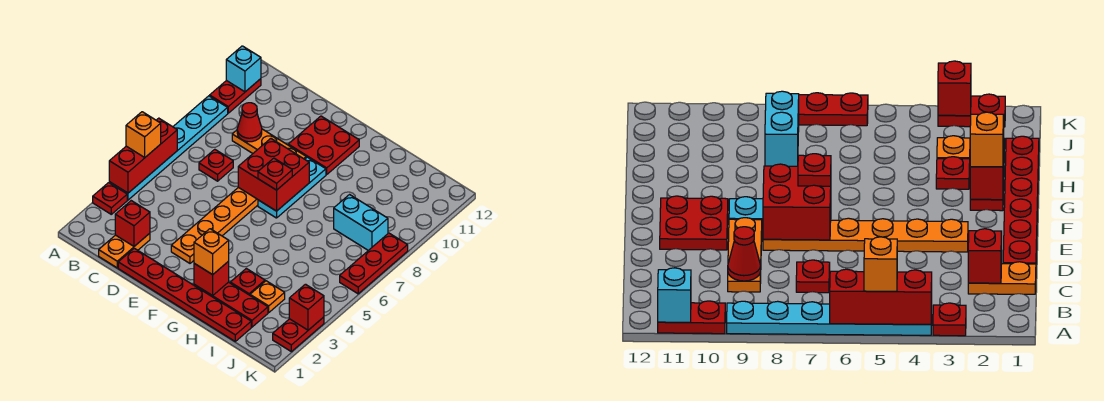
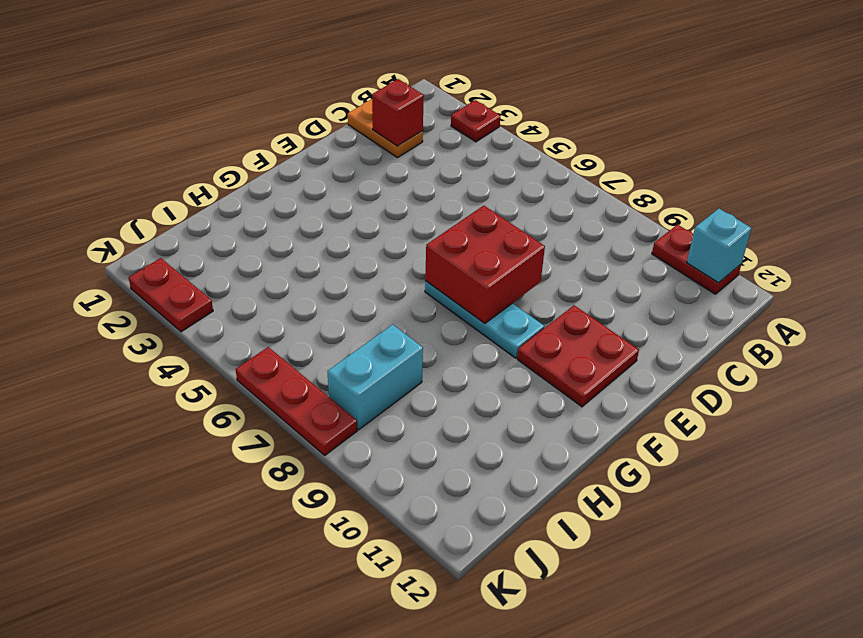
none -> cyan plate A4:A9 level 1
none -> red plate C7 level 1
none -> orange plate C9:E9 level 1

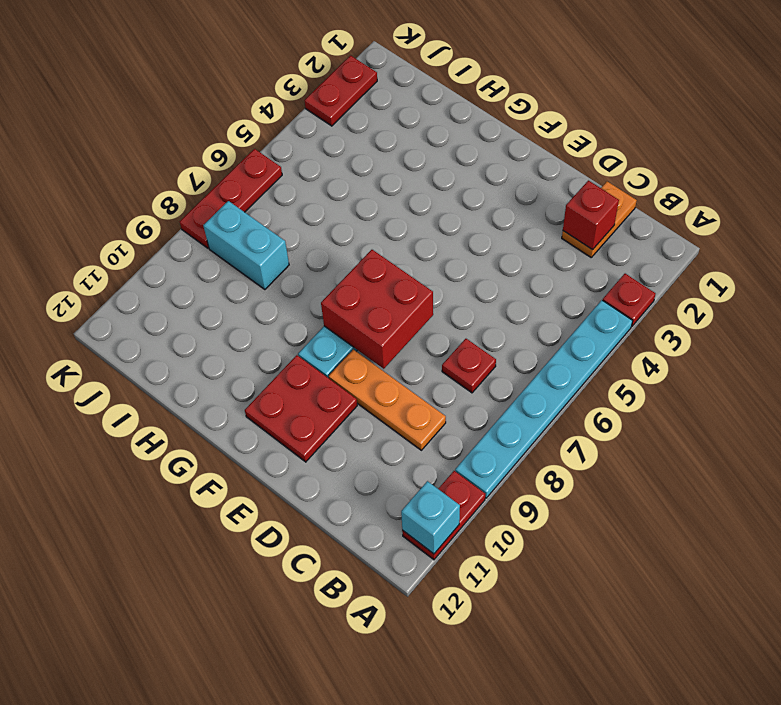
none -> red plate D1:I1 level 1
none -> orange plate E3:E8 level 1
none -> red plate G2:I2 level 1

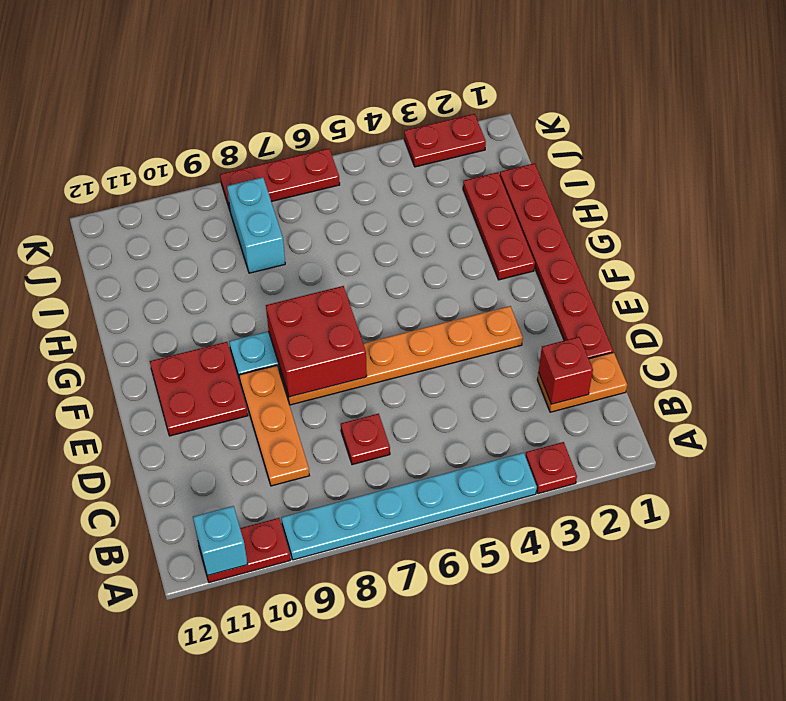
none -> red plate H3 level 1
none -> orange plate I3 level 1
none -> red brick A4:A6 level 2

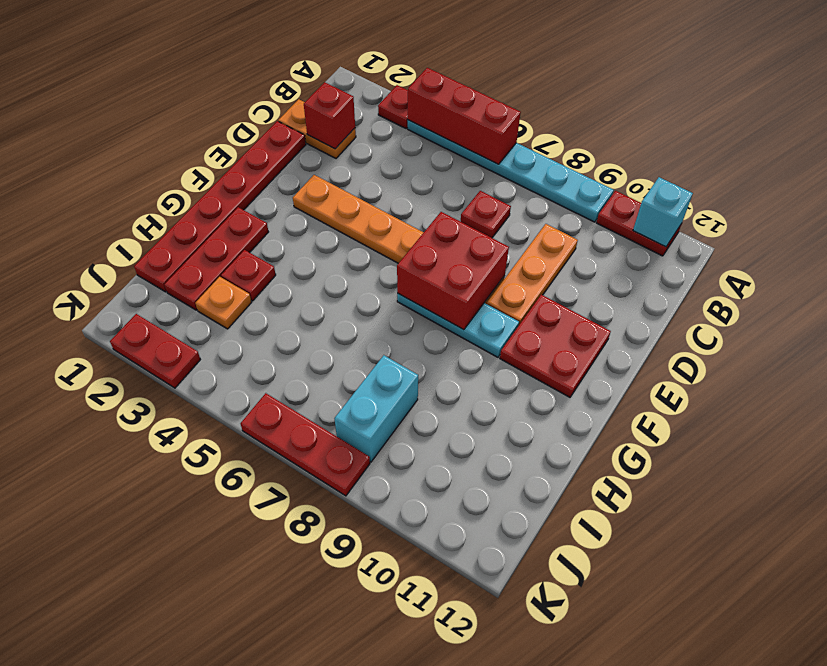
none -> red cone C9 level 2
none -> red brick G2 level 2
none -> red brick K3 level 2

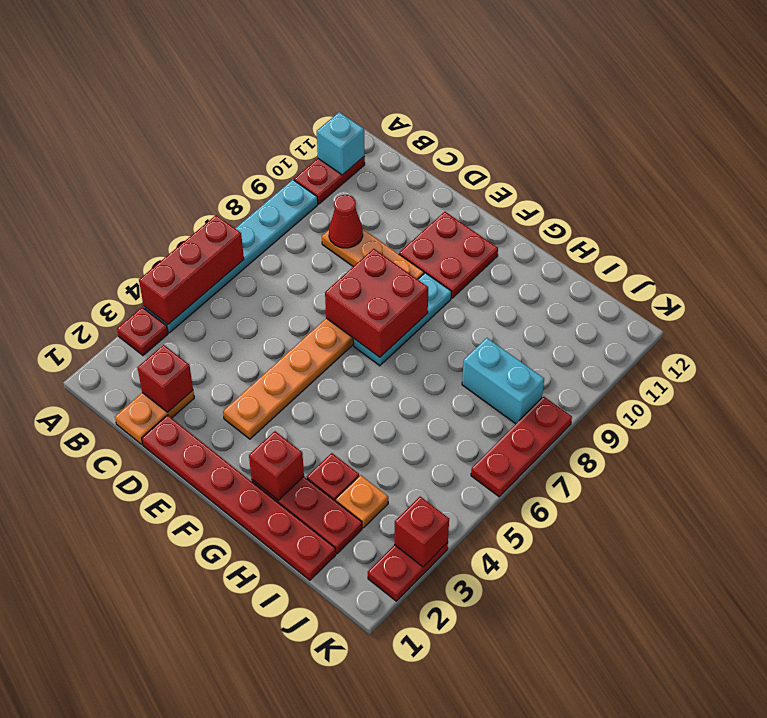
none -> red plate C7 level 1
none -> orange brick A5 level 3
none -> red plate F7 level 3

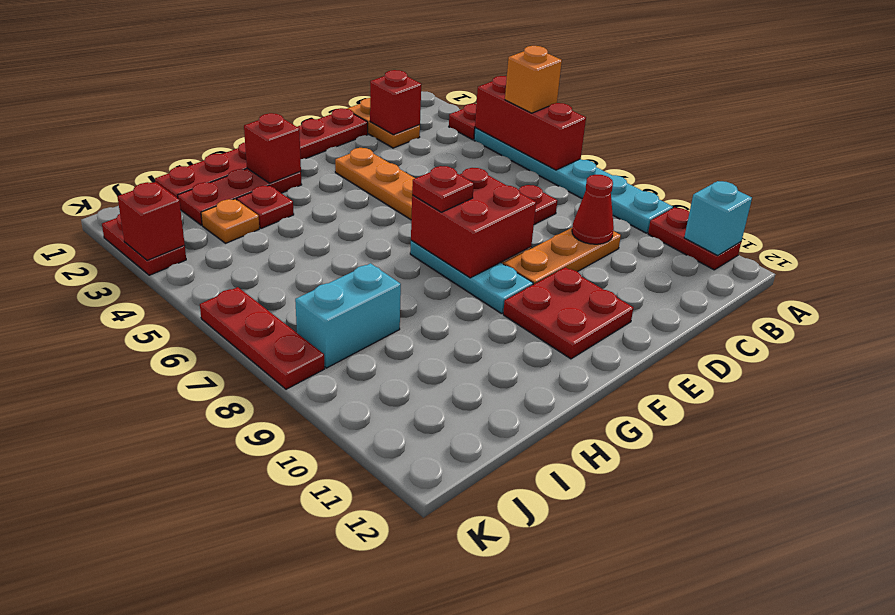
none -> orange brick G2 level 3

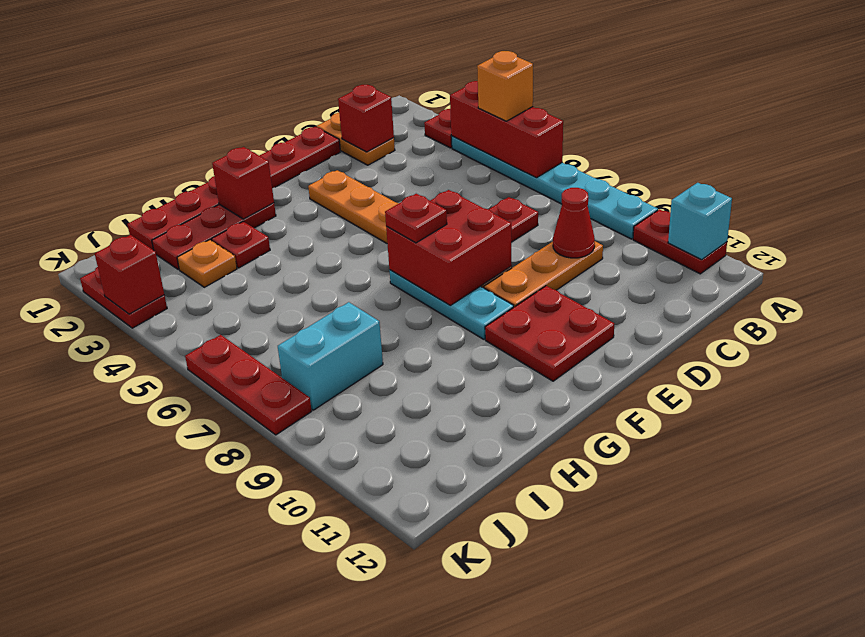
none -> orange brick G2 level 3

